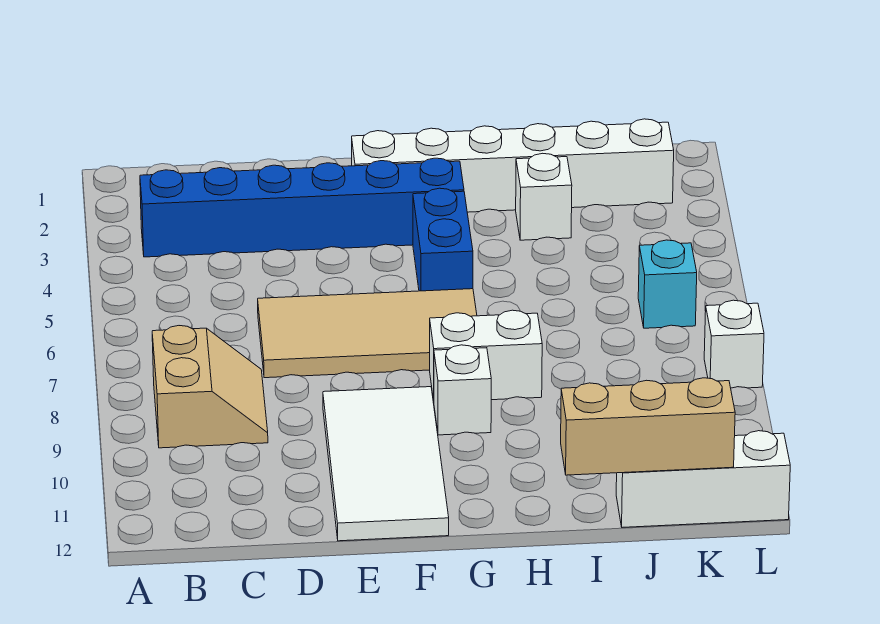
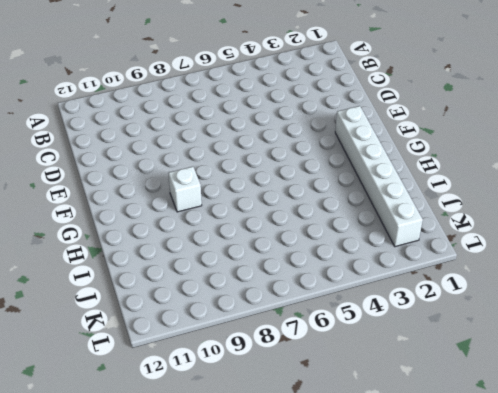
none -> blue brick B3:G3 level 1
none -> tan slope B8:C9 level 1 top B
none -> tan tile D6:G7 level 1

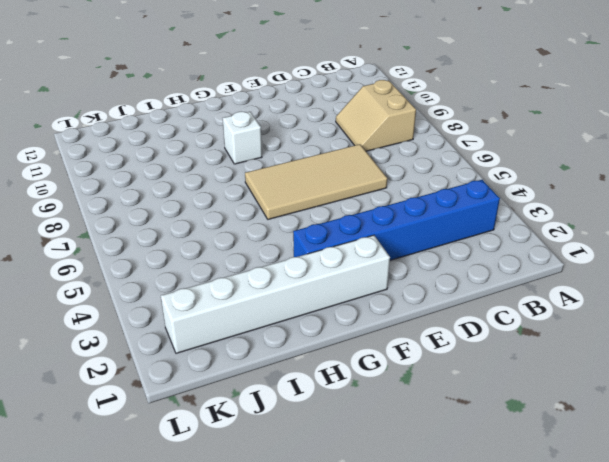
none -> white tile E9:F12 level 1
none -> blue brick G4:G5 level 1
none -> white brick G8:H8 level 1

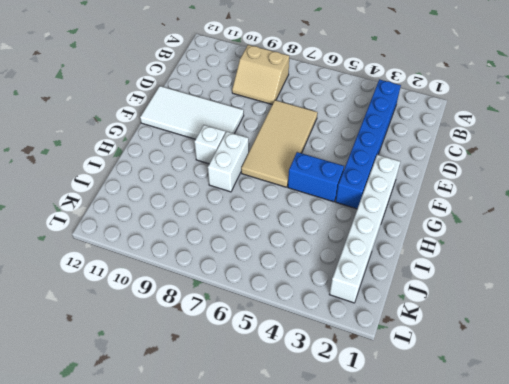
none -> white brick I3 level 1
none -> white brick J12:L12 level 1
none -> cyan brick K6 level 1

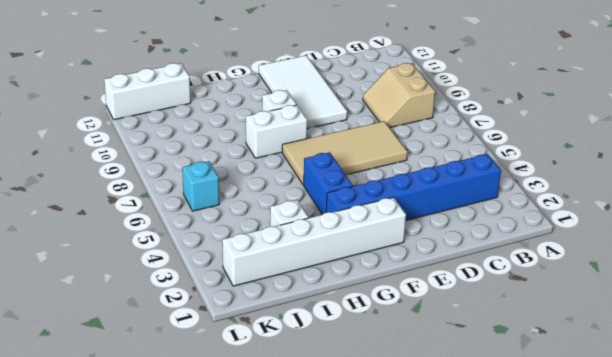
none -> white brick L8 level 1
none -> tan brick I12:K12 level 2

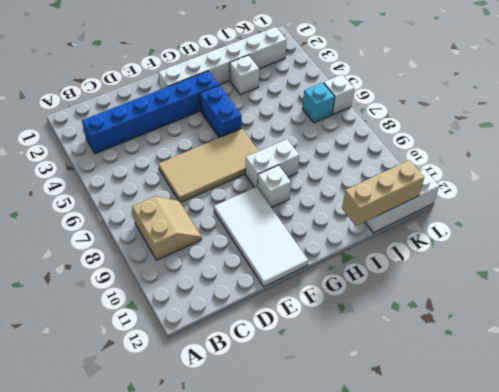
white brick L6 level 1 -> white brick L8 level 1

